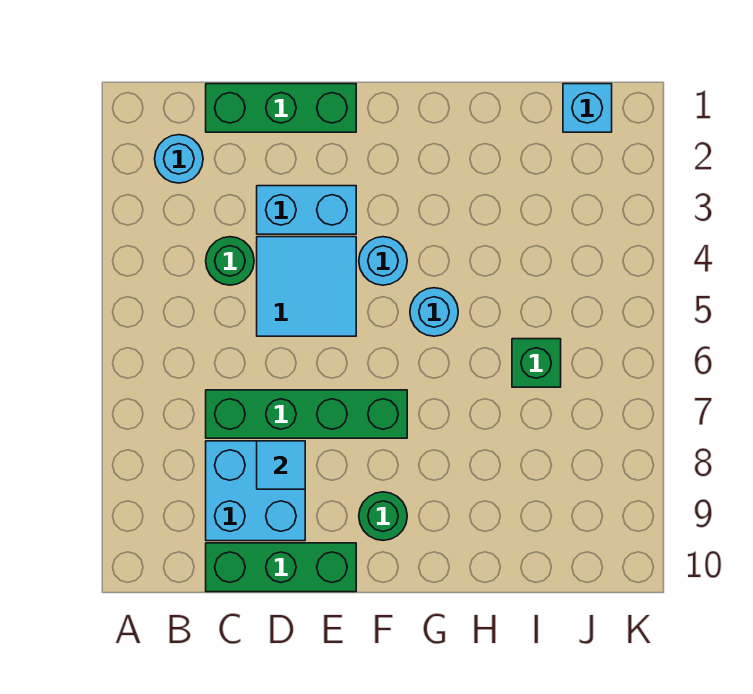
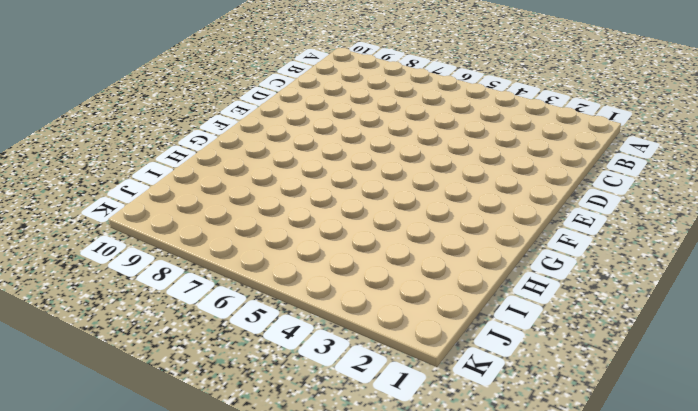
none -> cyan round brick B2 level 1
none -> green brick C1:E1 level 1
none -> green round brick C4 level 1

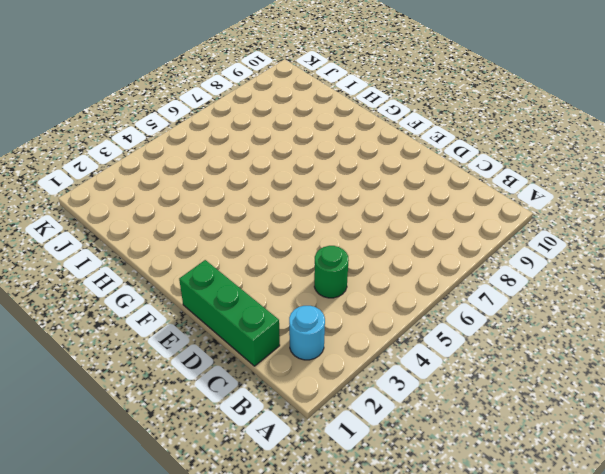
none -> green brick C7:F7 level 1
none -> cyan brick C8:D9 level 1
none -> green brick C10:E10 level 1

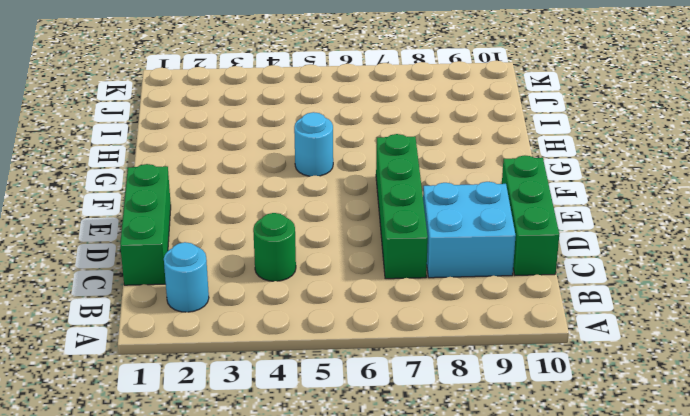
none -> cyan brick D3:E3 level 1
none -> cyan tile D4:E5 level 1
none -> cyan round brick F4 level 1

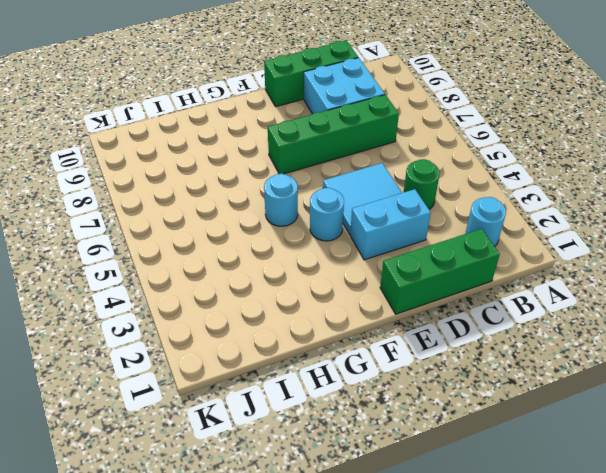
none -> green round brick F9 level 1
none -> green brick I6 level 1
none -> cyan brick J1 level 1

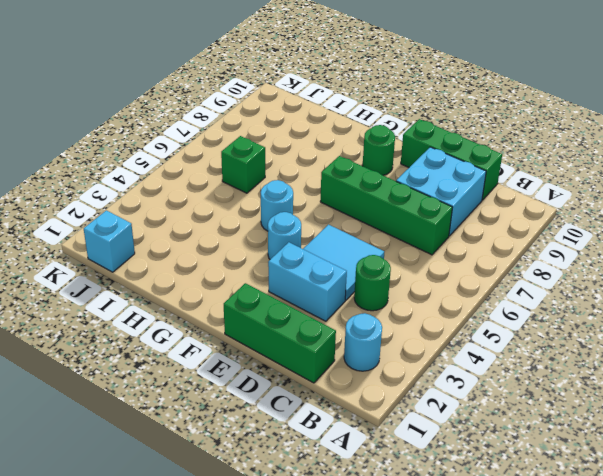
none -> cyan tile D8 level 2

